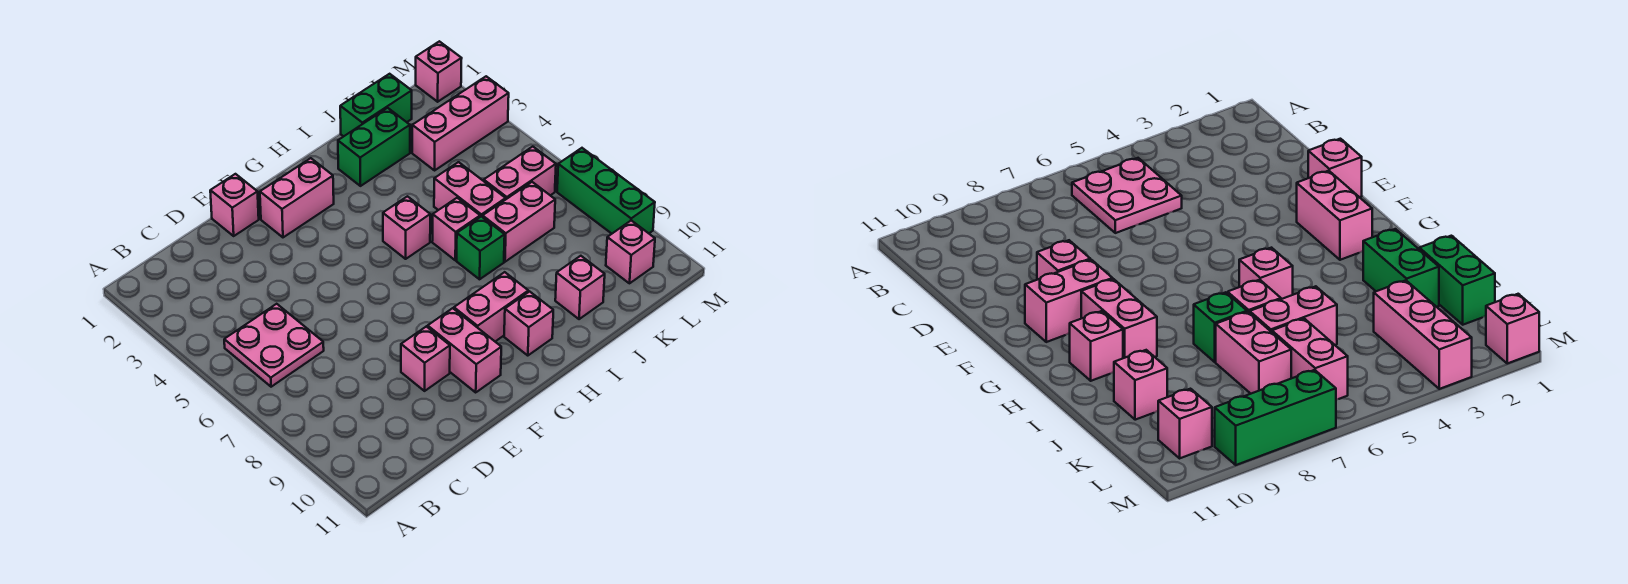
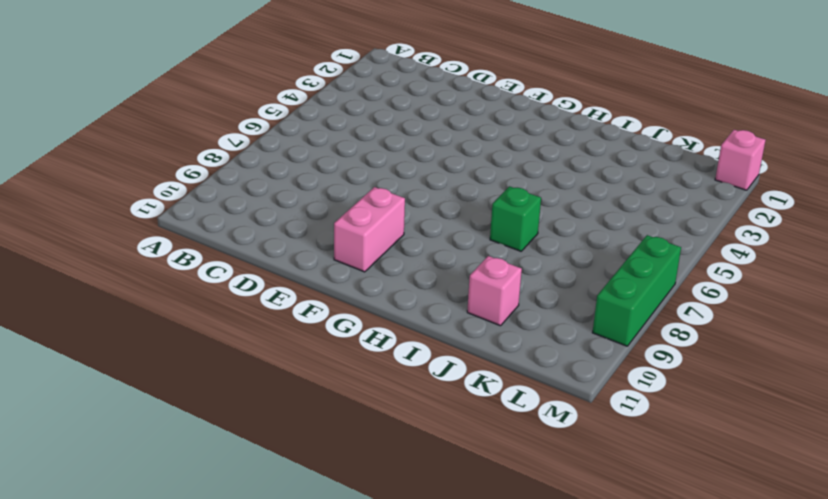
none -> pink plate B5:C6 level 1
none -> pink brick E1 level 1
none -> pink brick E9 level 1

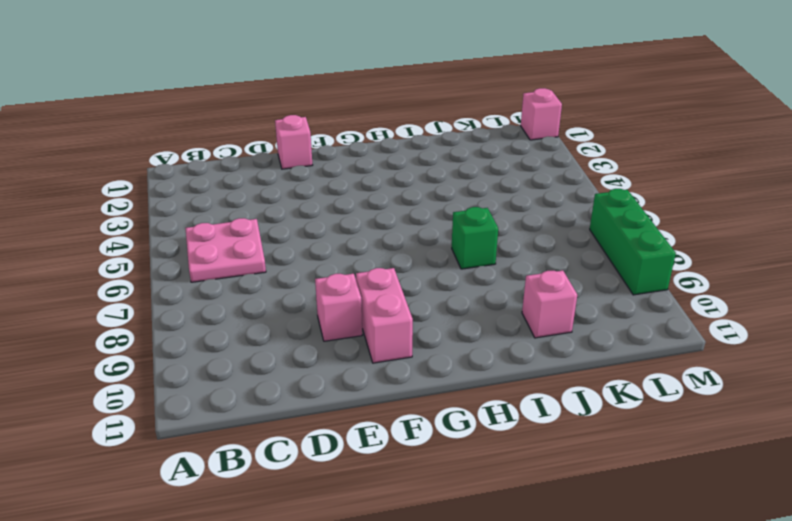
none -> pink brick F2:G2 level 1
none -> pink brick G9:H9 level 1
none -> pink brick H5 level 1

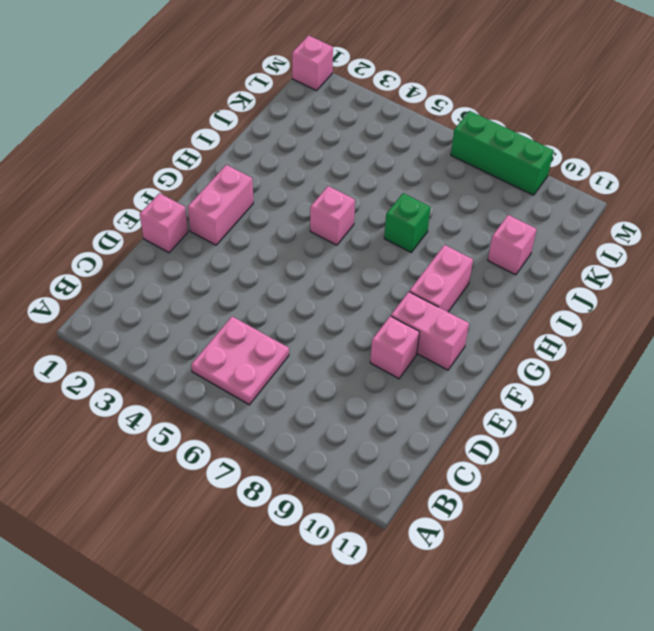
none -> pink brick H10 level 1
none -> green brick I2:J2 level 1
none -> pink brick I6 level 1

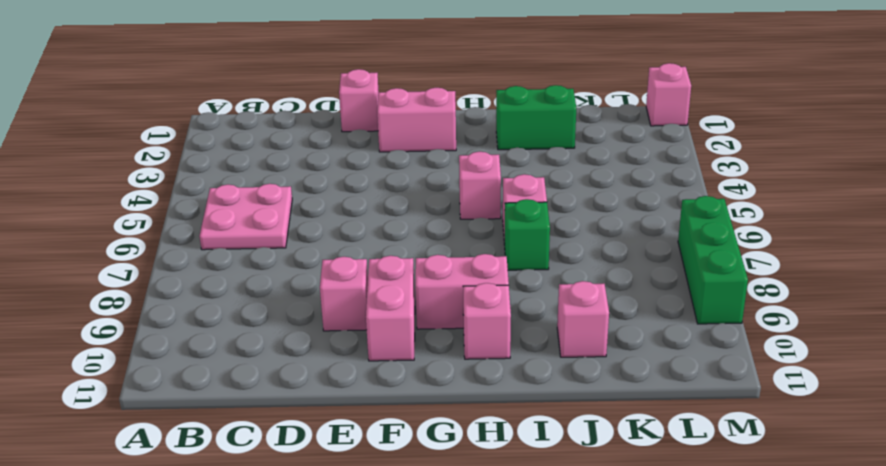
none -> green brick J1:K1 level 1
none -> pink brick J5:J6 level 1
none -> pink brick J7:K7 level 1

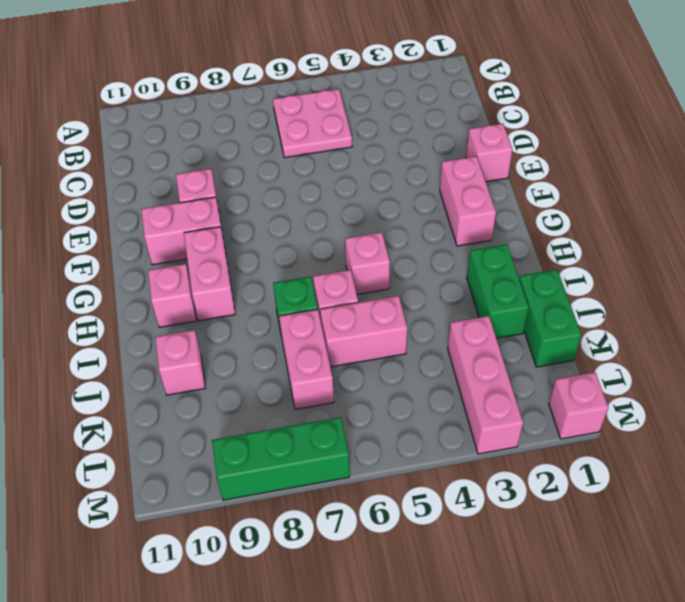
none -> pink brick K6:L6 level 1
none -> pink brick L10 level 1

